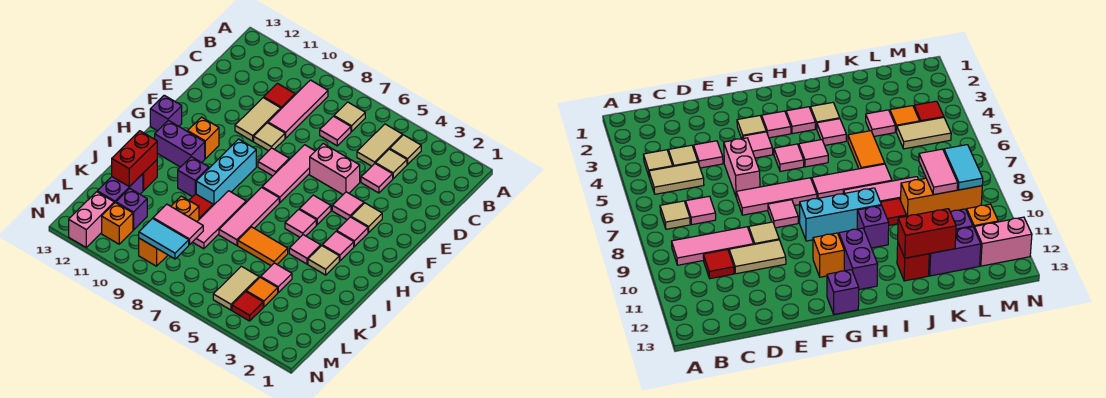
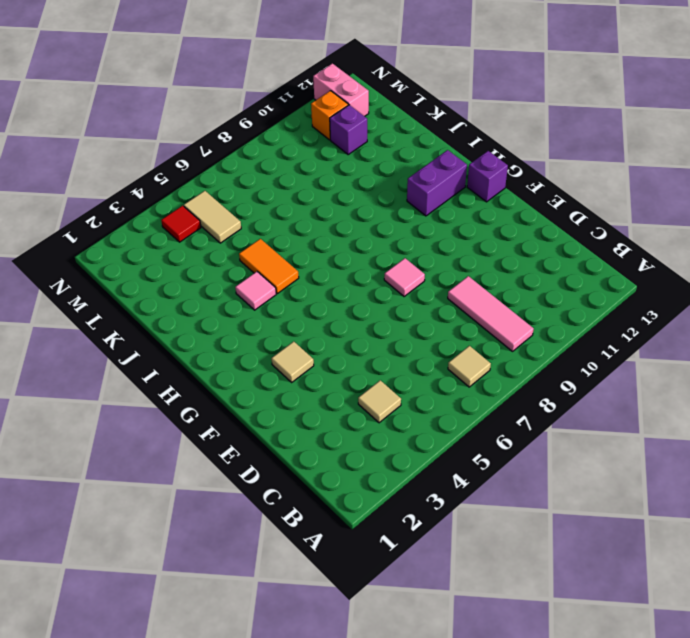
orange tile I5:J5 level 1 -> orange tile J5:J6 level 1
none -> tan tile B4 level 1
none -> tan tile B5:C5 level 1
none -> pink tile C7 level 1
none -> red tile C10 level 1

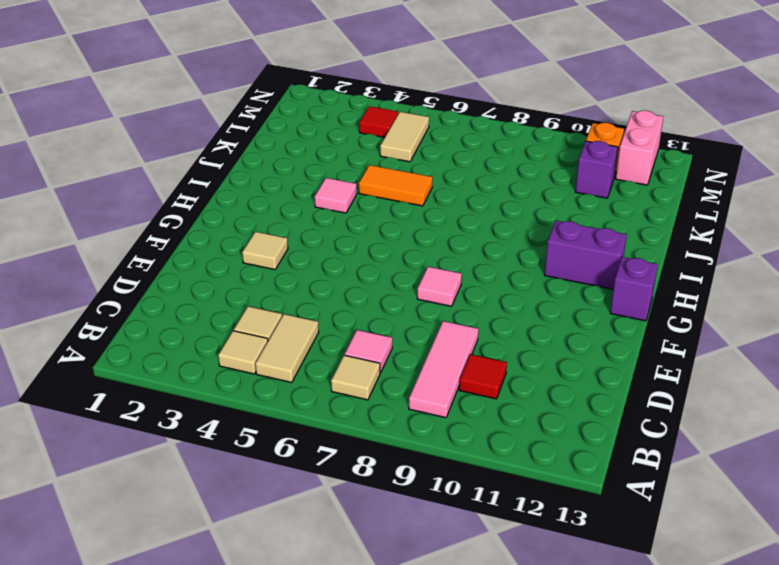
none -> pink tile D4 level 1
none -> tan tile D10:E10 level 1
none -> pink brick E5:E6 level 1
none -> pink tile E7:G7 level 1

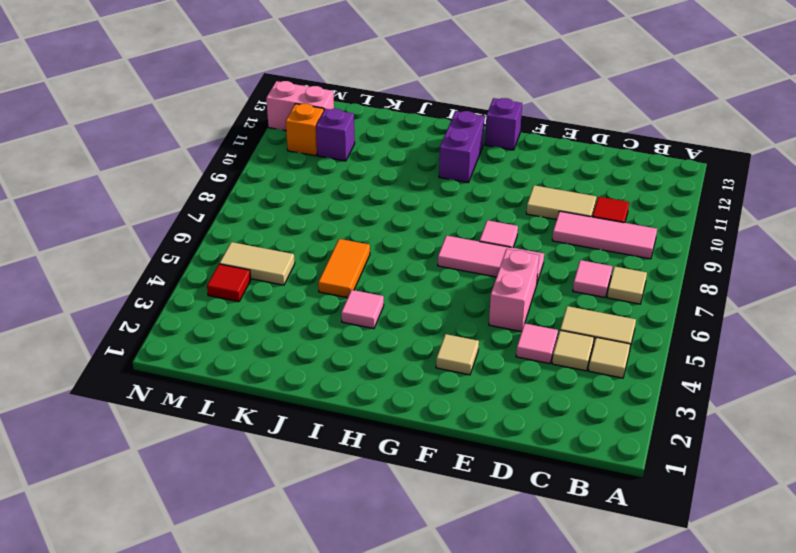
none -> tan tile E9 level 1
none -> pink tile F4 level 1
none -> pink tile G3 level 1
none -> pink tile G5 level 1

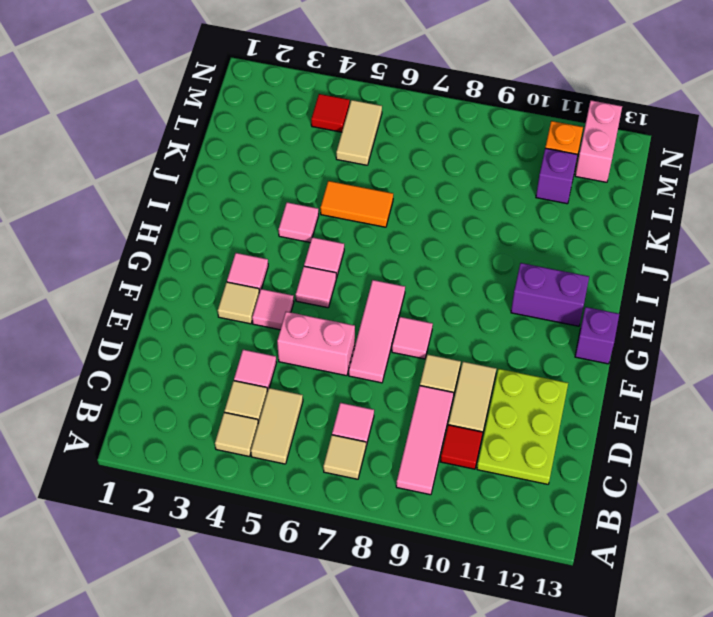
lime plate C11:E12 level 1 -> none
none -> cyan brick G9:I9 level 1
none -> orange brick G11 level 1
none -> pink tile H3 level 1
none -> pink tile H7:J7 level 1

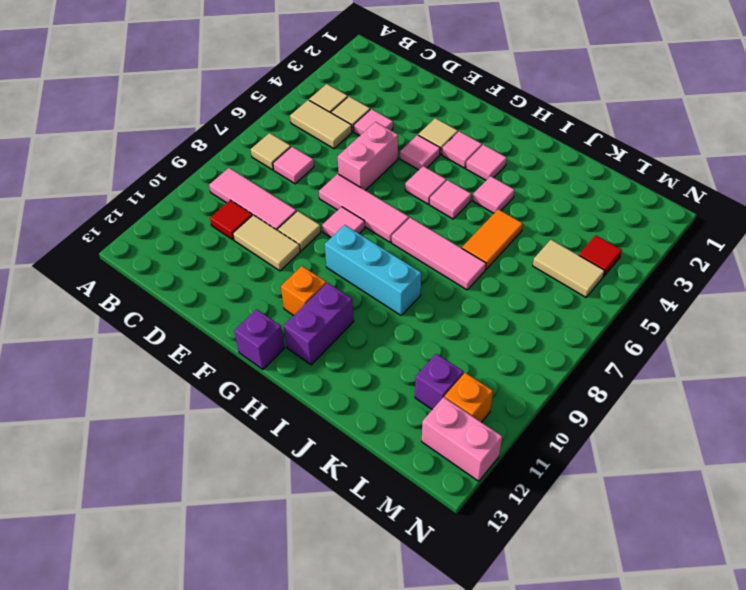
none -> tan tile I3 level 1
none -> pink tile I8:K8 level 1
none -> purple brick I10 level 1
none -> red tile J9 level 1

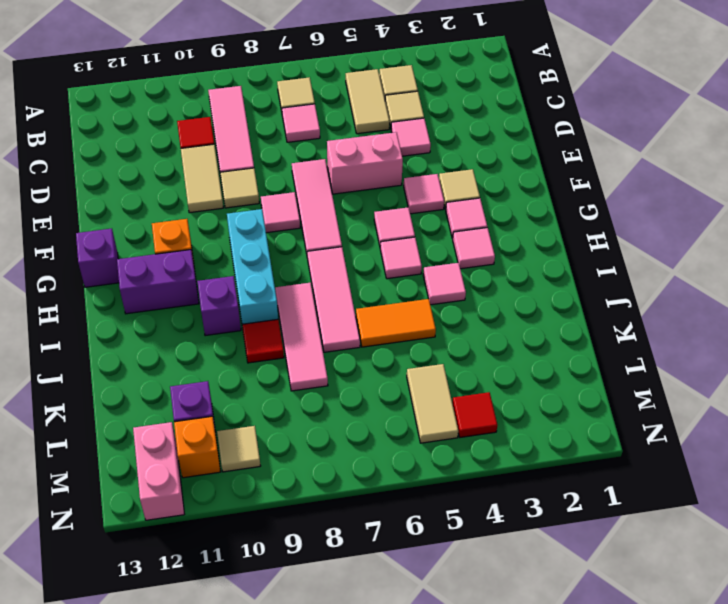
tan tile M10 level 1 -> tan tile I3 level 1
none -> red brick J12 level 1
none -> pink tile K4 level 1
none -> orange brick K9:M9 level 1
none -> purple brick K12:L12 level 1

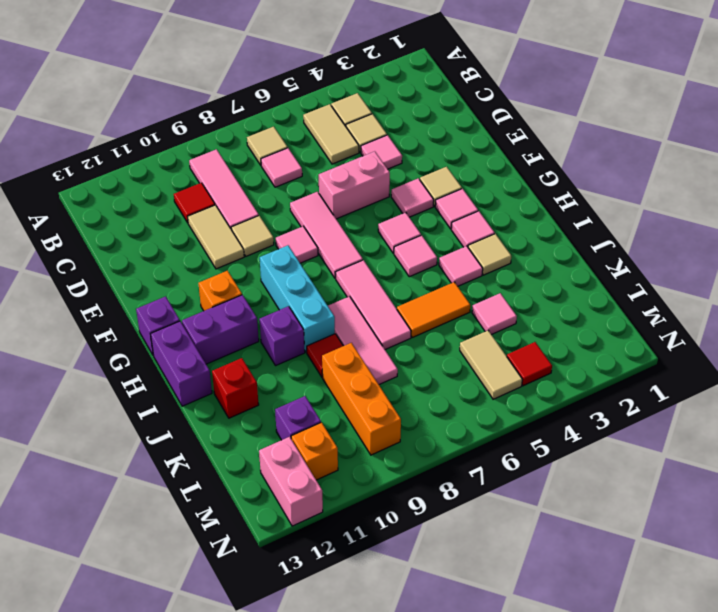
purple brick H13:I13 level 1 -> purple brick K12:L12 level 1
none -> orange tile L4 level 1
none -> red brick J12:K12 level 2
none -> pink tile L8:L9 level 2
none -> cyan tile M8:M9 level 2

